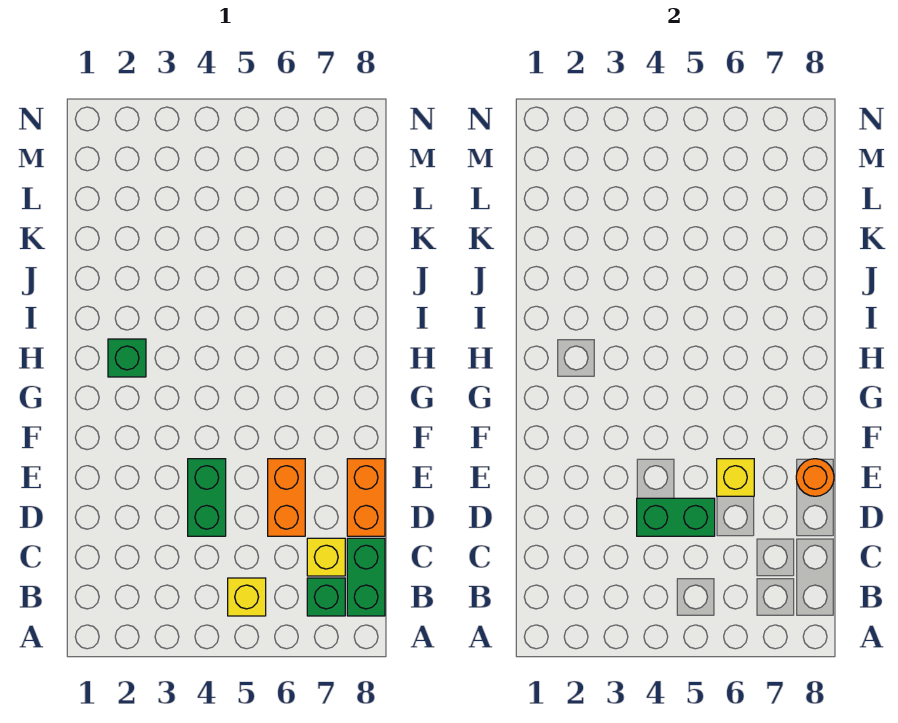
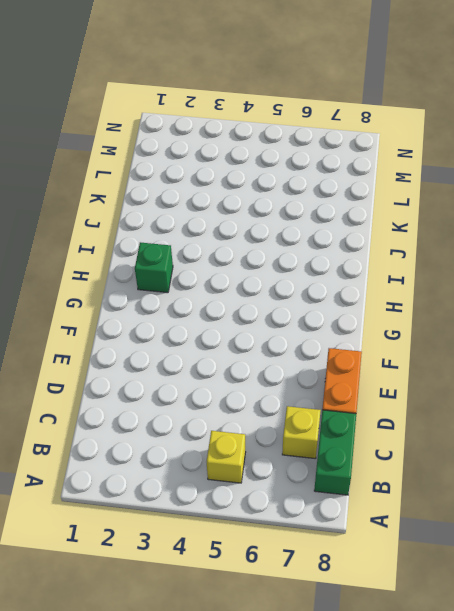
none -> green brick B7 level 1
none -> green brick D4:E4 level 1

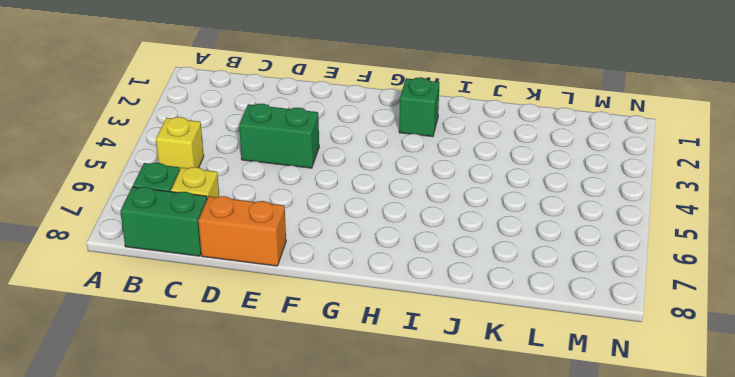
none -> orange brick D6:E6 level 1
none -> green brick D4:D5 level 2

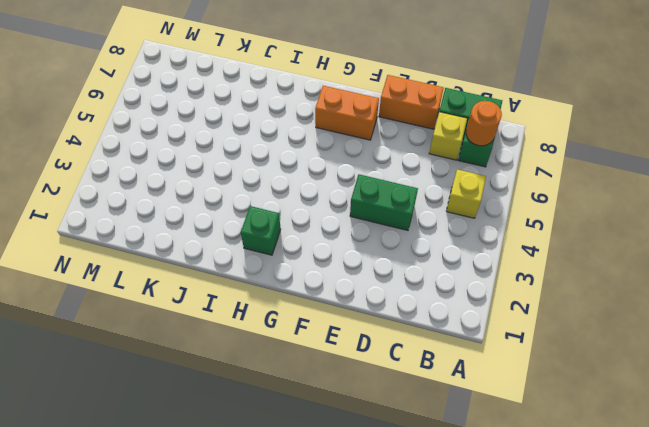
orange round brick B7 level 2 -> orange round brick E8 level 2
orange brick F7:G7 level 1 -> orange brick D6:E6 level 1
none -> green brick D4:D5 level 2
none -> yellow brick E6 level 2

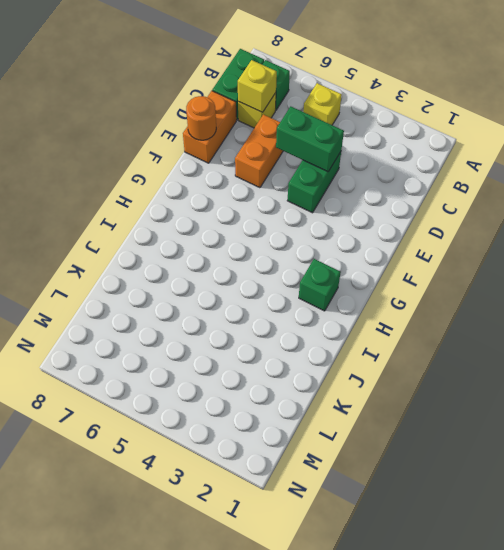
yellow brick C7 level 2 -> yellow brick E6 level 2

